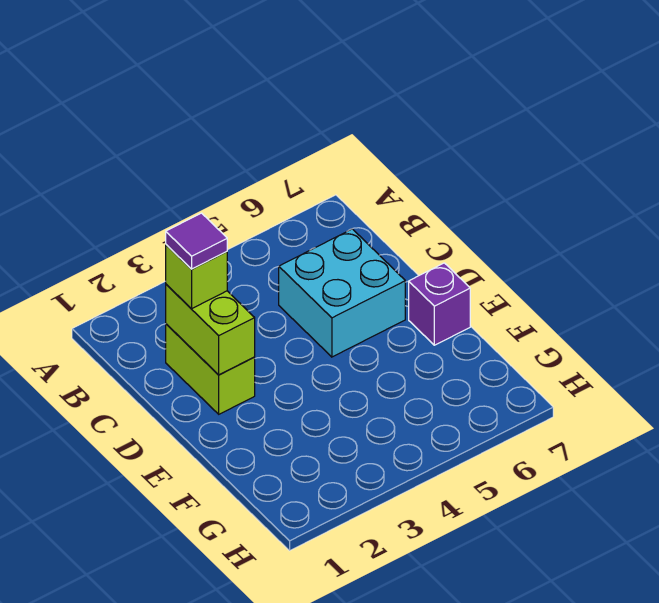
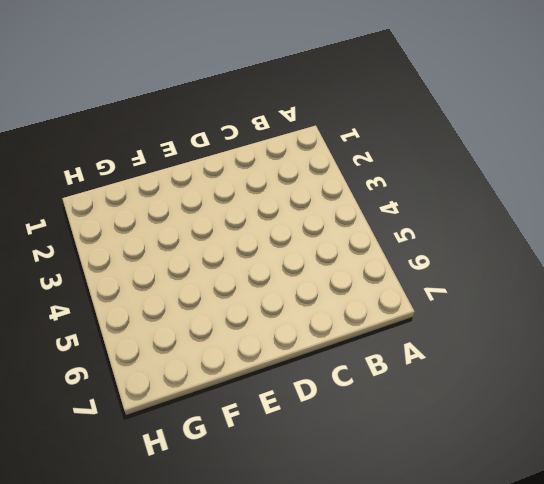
none -> lime brick C2:D2 level 1
none -> cyan brick C5:D6 level 1

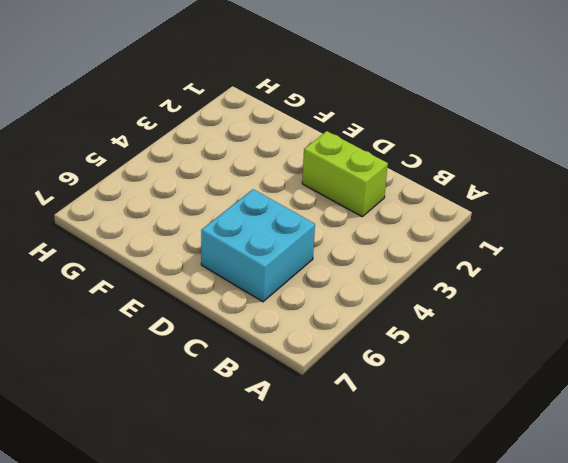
none -> purple brick E7 level 1
none -> lime brick C2:D2 level 2

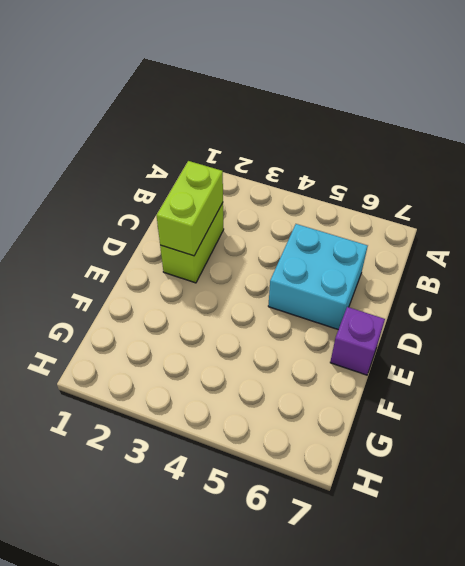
none -> lime brick C2 level 3
none -> purple tile C2 level 4

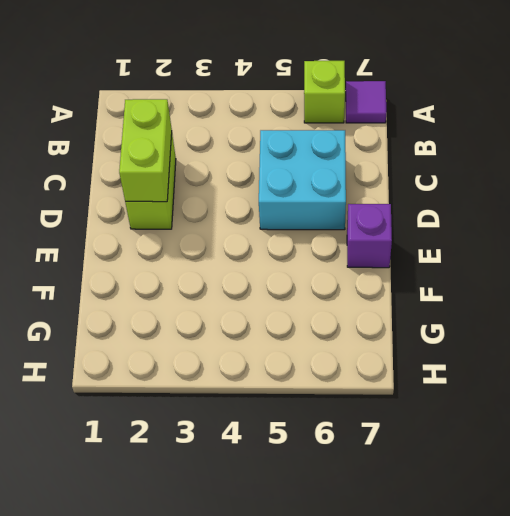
lime brick A6 level 1 -> lime brick C2 level 3
purple tile A7 level 1 -> purple tile C2 level 4

